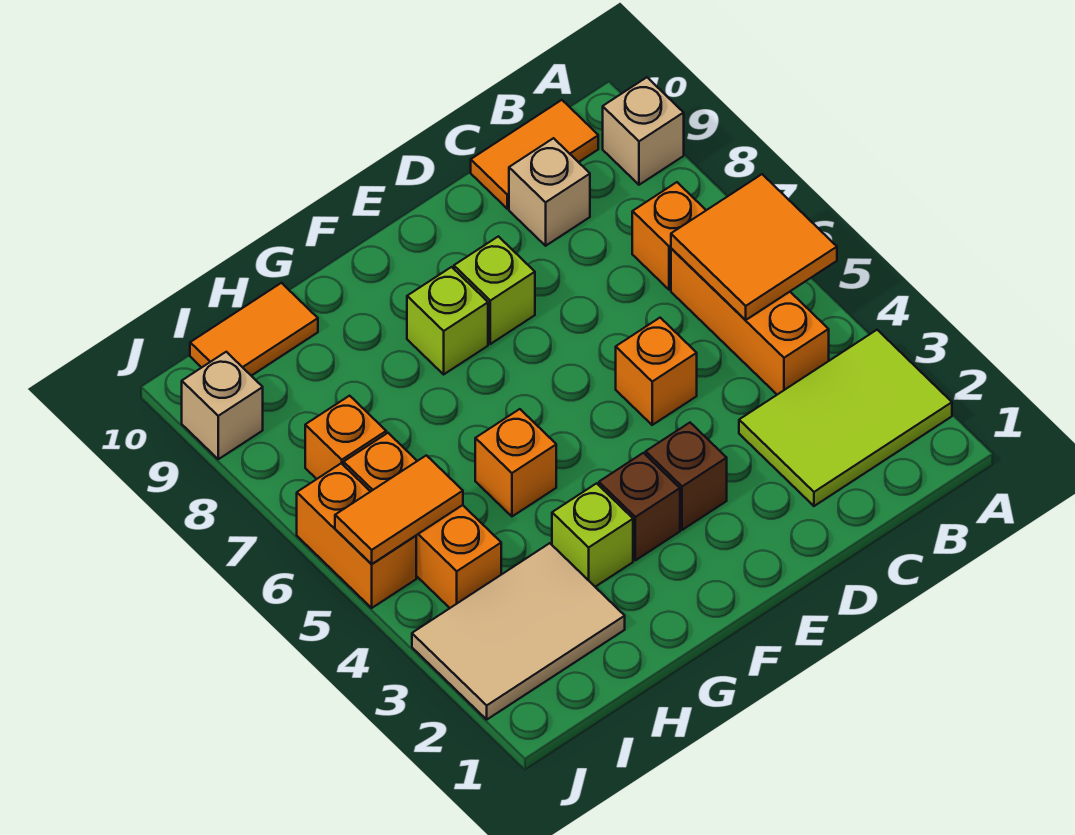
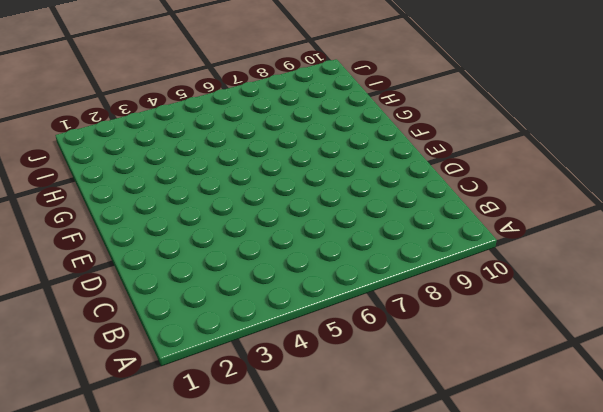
none -> lime tile A2:C3 level 1
none -> tan brick A9 level 1
none -> orange brick B4:B6 level 1

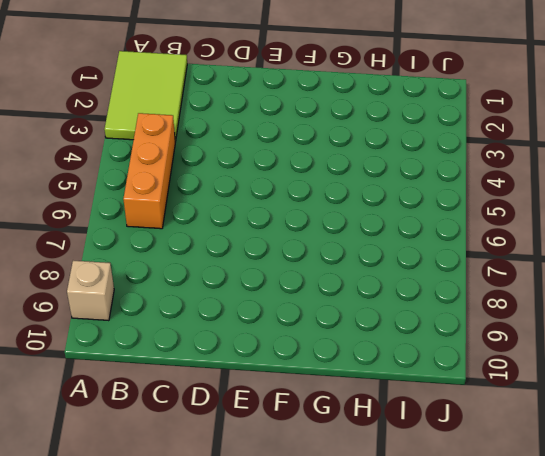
lime tile A1:B3 level 1 -> lime tile A2:C3 level 1
none -> orange brick B7 level 1
none -> orange tile B10:C10 level 1
none -> tan brick C9 level 1

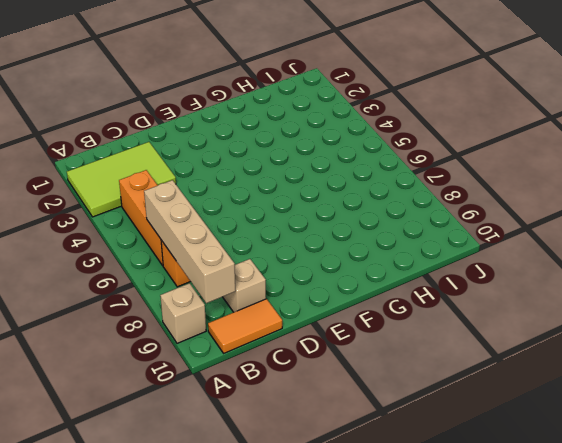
tan brick B6:B9 level 2 -> orange tile A5:B6 level 2
none -> orange brick D5 level 1
none -> brown brick E3 level 1
none -> lime brick E8 level 1

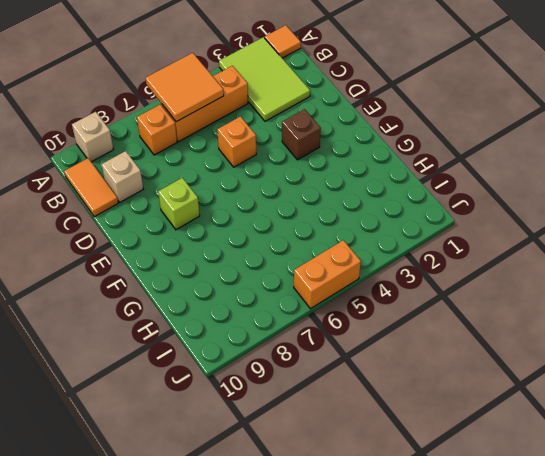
orange tile A1 level 1 -> none
none -> brown brick F3 level 1
none -> lime brick F8 level 1
none -> lime brick G3 level 1

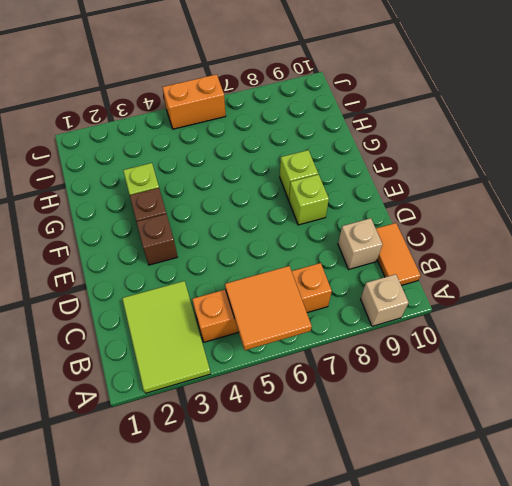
none -> orange brick D5 level 1
none -> orange brick G5 level 1
none -> tan tile H2:J3 level 1

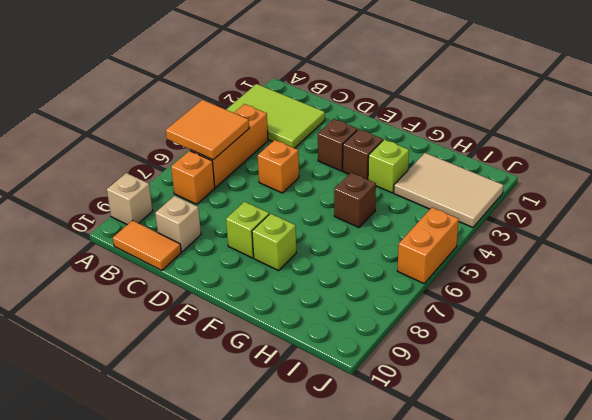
brown brick G5 level 1 -> orange brick G5 level 1
none -> orange tile H10:I10 level 1
none -> orange brick I4:I6 level 1
none -> orange brick I7 level 1

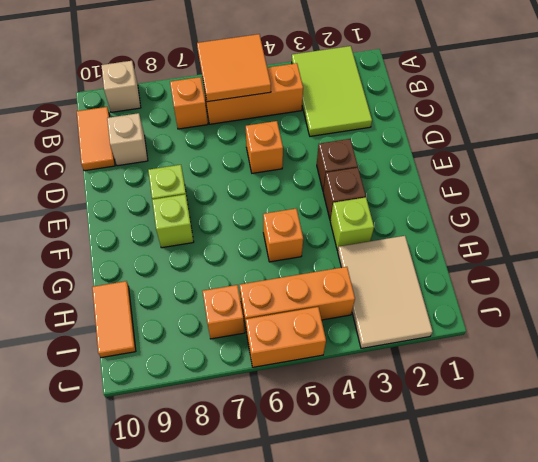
none -> tan brick J9 level 1
none -> orange tile I5:J5 level 2

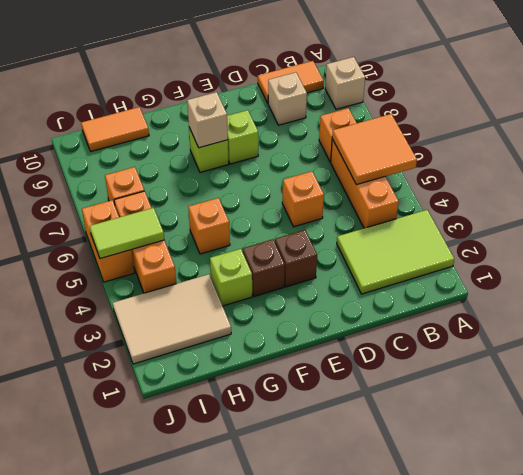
tan brick F8 level 2 -> tan brick J9 level 1
lime tile I5:J5 level 2 -> orange tile I5:J5 level 2

